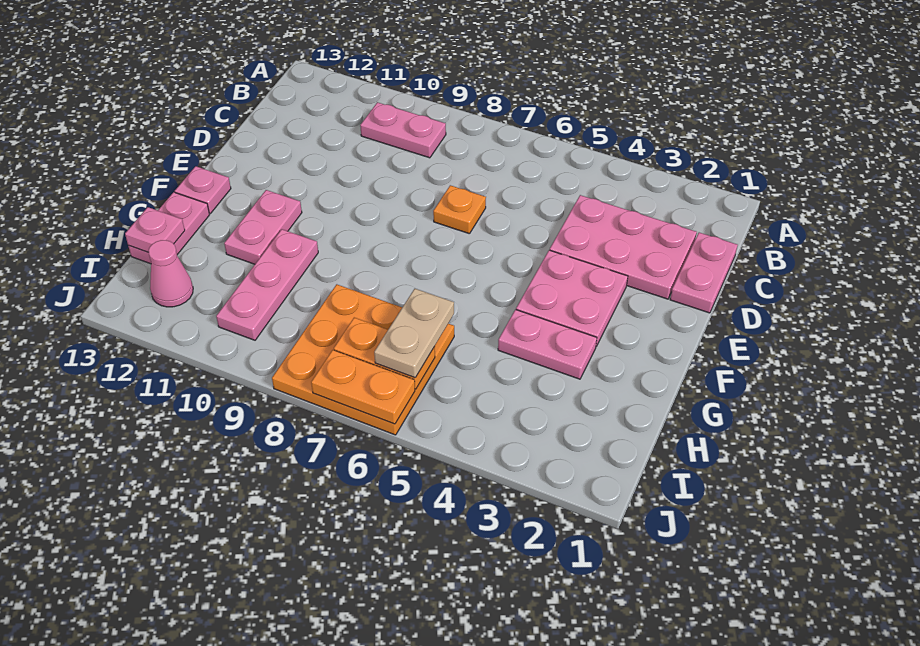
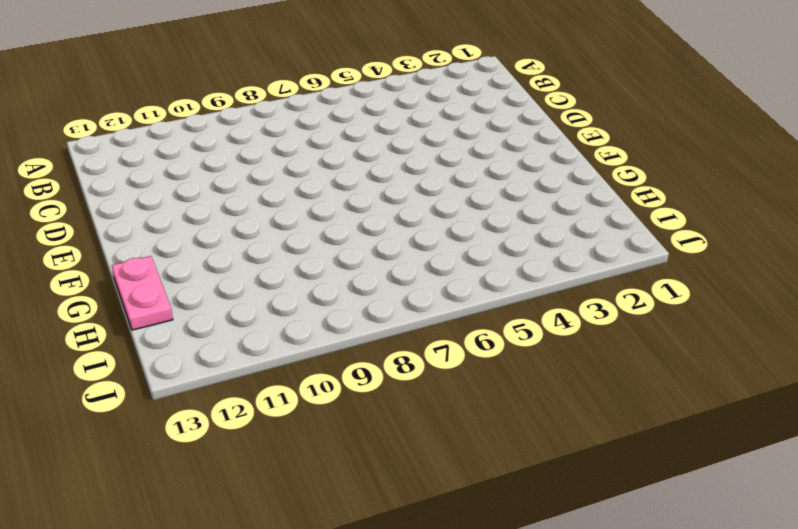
none -> pink plate B9:B10 level 1
none -> pink plate C1:D1 level 1
none -> pink plate C2:D4 level 1

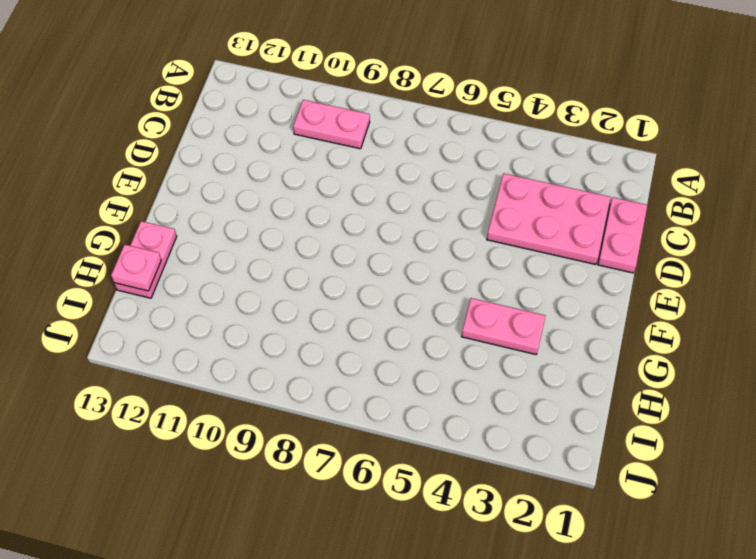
none -> orange plate D7 level 1
none -> pink plate E3:F4 level 1
none -> pink plate F11:G11 level 1

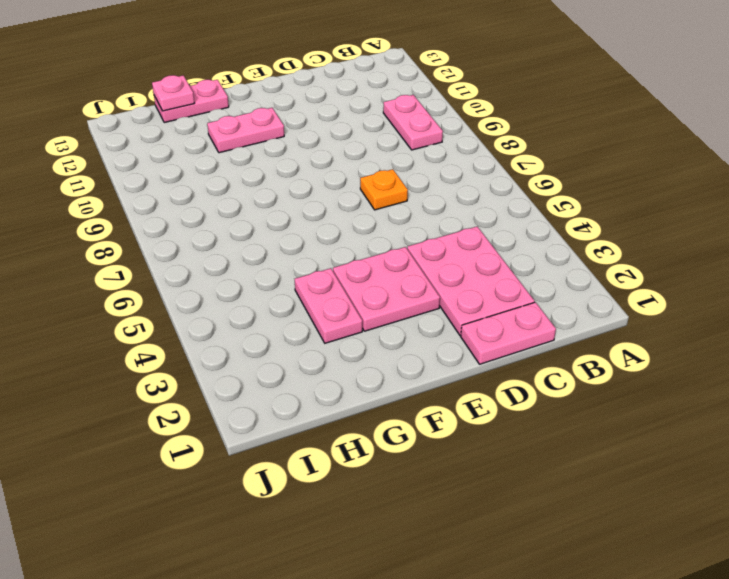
none -> pink plate F13 level 1
none -> pink plate G10:I10 level 1
none -> orange plate H6:J8 level 1

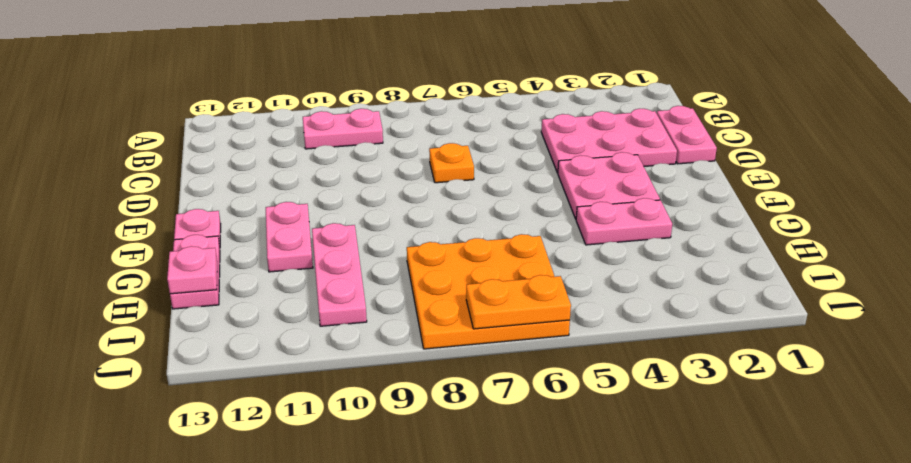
none -> pink cone I12 level 1
none -> orange plate I6:I7 level 2
none -> tan plate H6:I6 level 3

